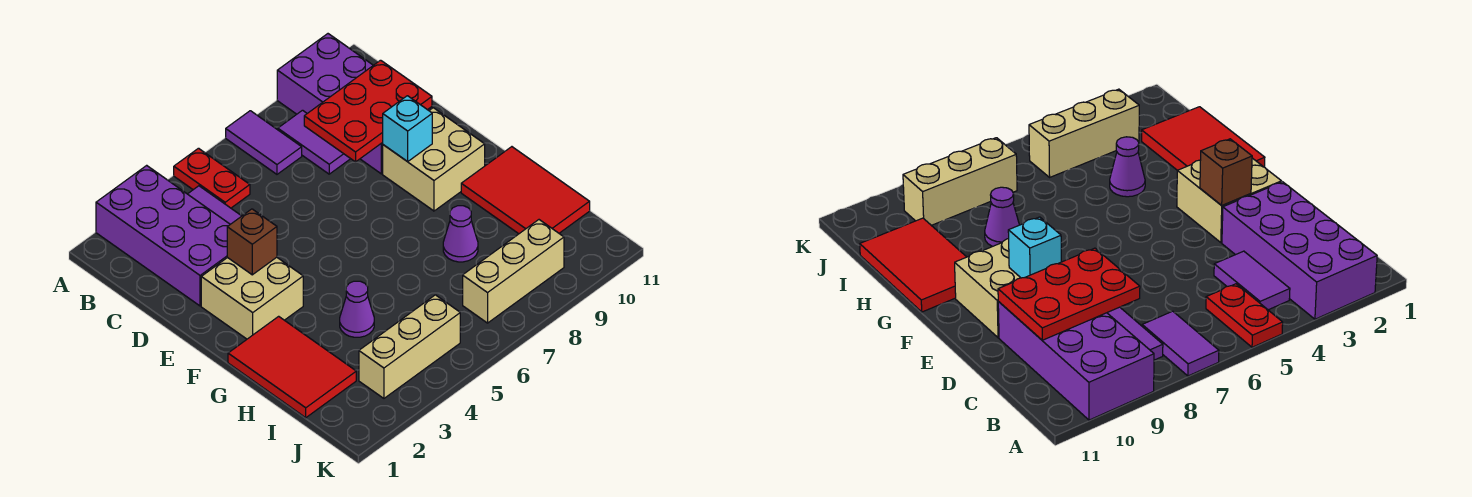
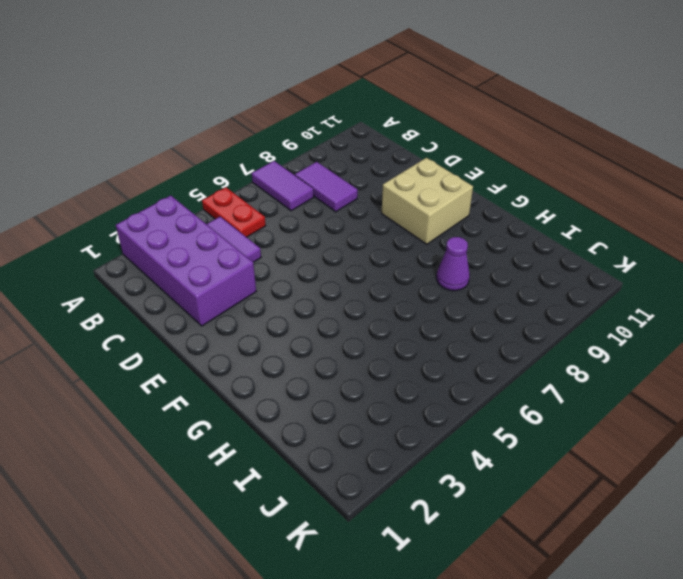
none -> purple brick A9:D10 level 1
none -> tan brick E2:F3 level 1
none -> red tile G1:I2 level 1

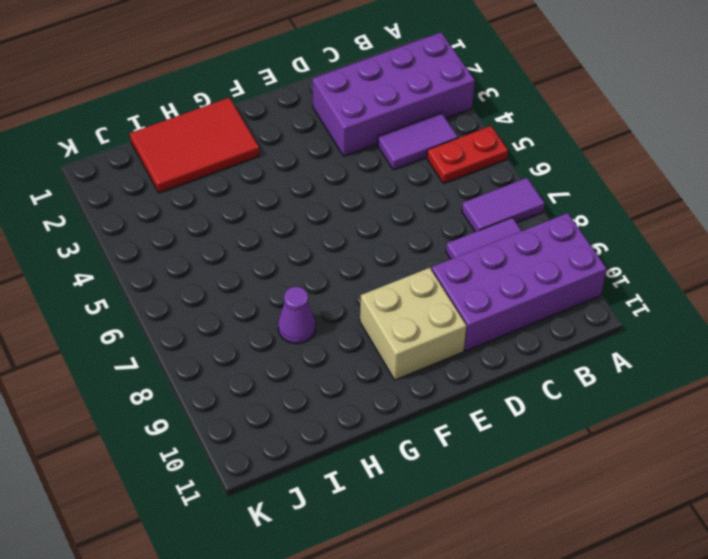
none -> tan brick E2:F3 level 1
none -> red tile G10:I11 level 1
none -> purple cone H4 level 1

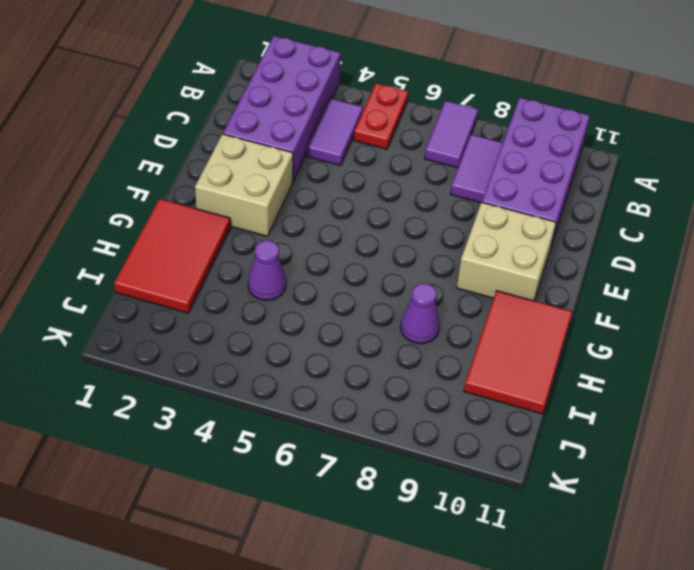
none -> tan brick J3:J5 level 1
none -> tan brick J7:J9 level 1
none -> red plate C8:D10 level 2

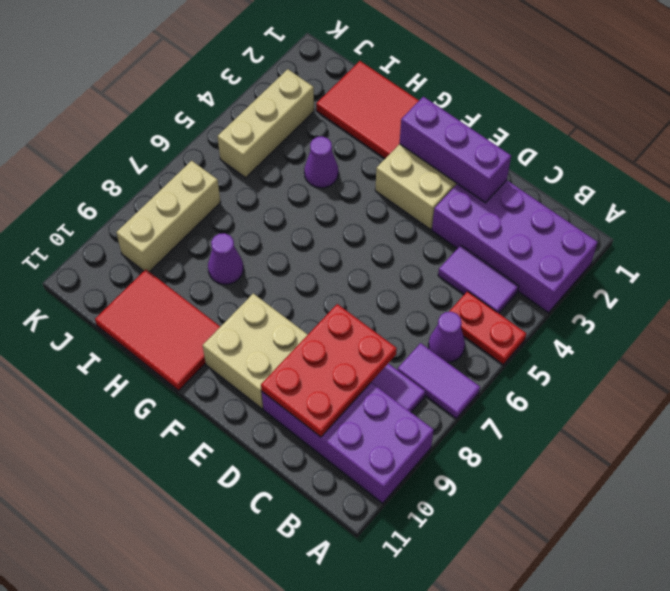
purple cone B6 level 1 -> none
purple brick D2:F2 level 2 -> none
none -> brown brick E3 level 2
none -> cyan brick E9 level 2

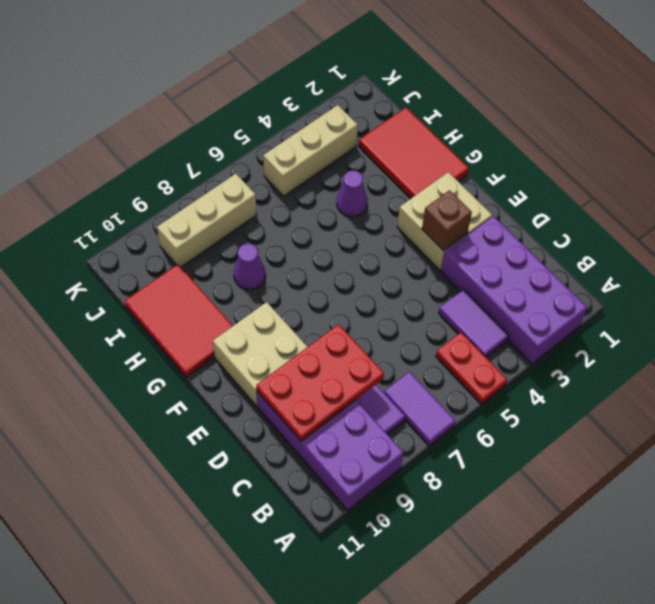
none -> cyan brick E9 level 2

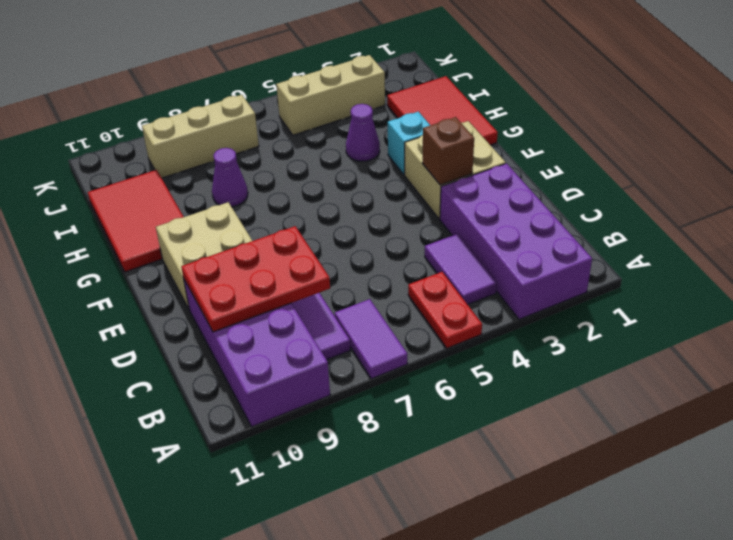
cyan brick G3 level 1 -> cyan brick E9 level 2

